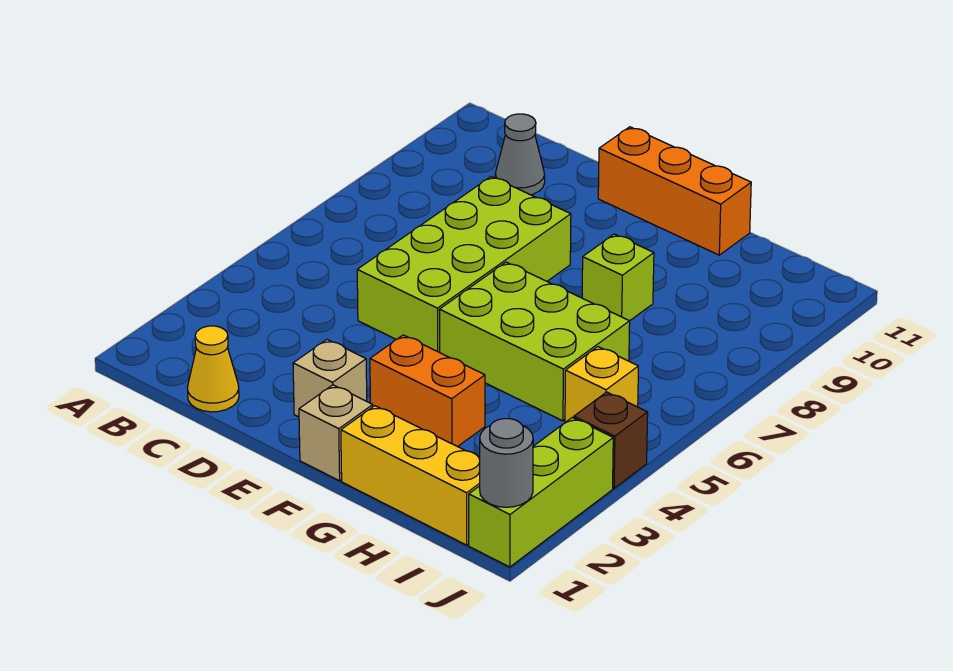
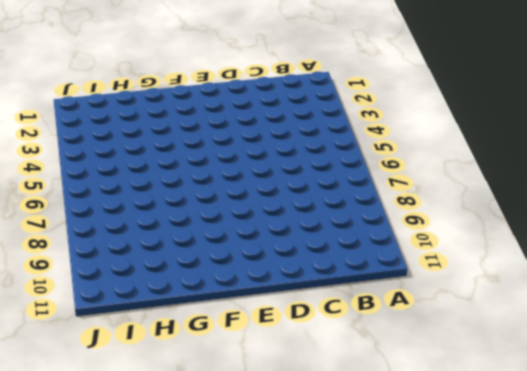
none -> yellow cone C1 level 1
none -> grey cone C10 level 1
none -> lime brick D5:E8 level 1

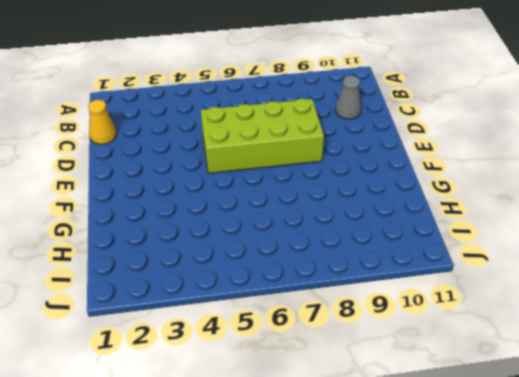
none -> tan brick E2 level 1
none -> orange brick E11:G11 level 1
none -> tan brick F1 level 1

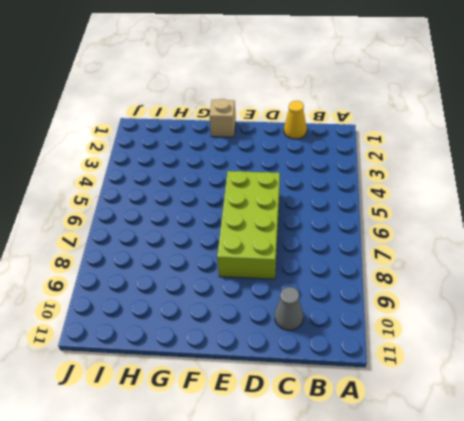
none -> tan brick E2 level 1
none -> orange brick E11:G11 level 1
none -> orange brick F3:G3 level 1

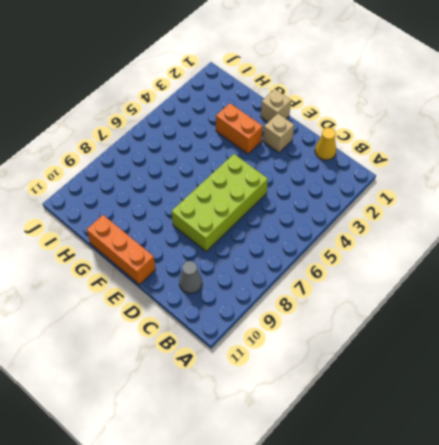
none -> lime brick F5:H6 level 1
none -> yellow brick G1:I1 level 1
none -> lime brick G8 level 1

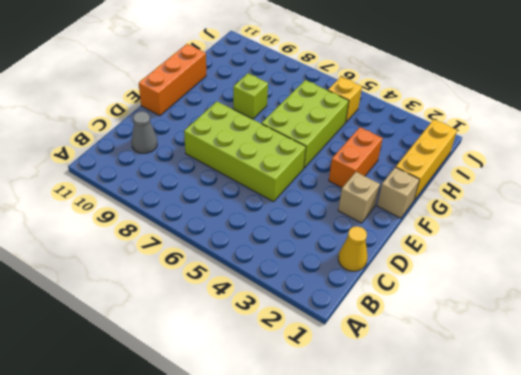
none -> lime brick J1:J3 level 1
none -> brown brick J4 level 1
none -> grey round brick J1 level 2

